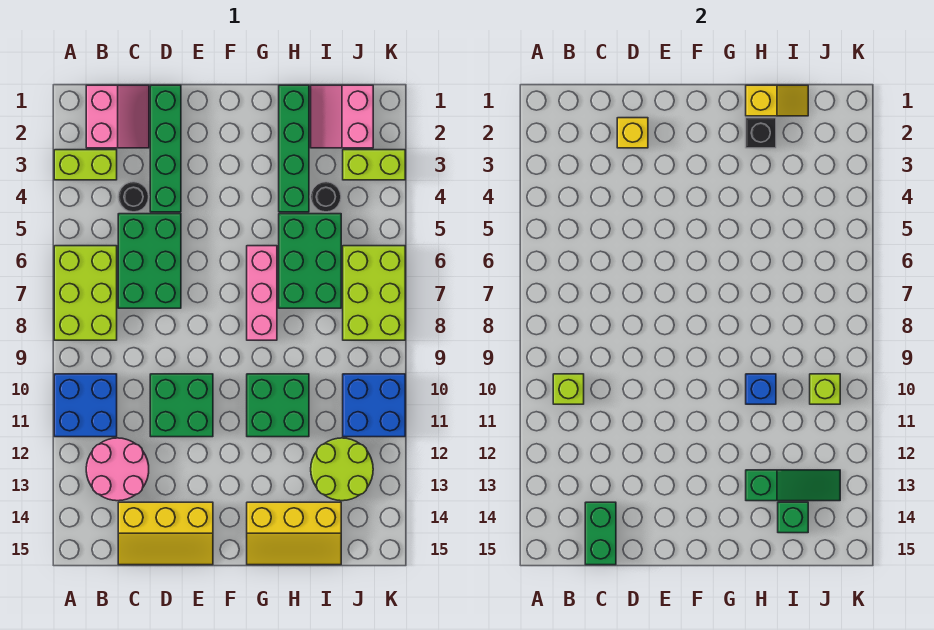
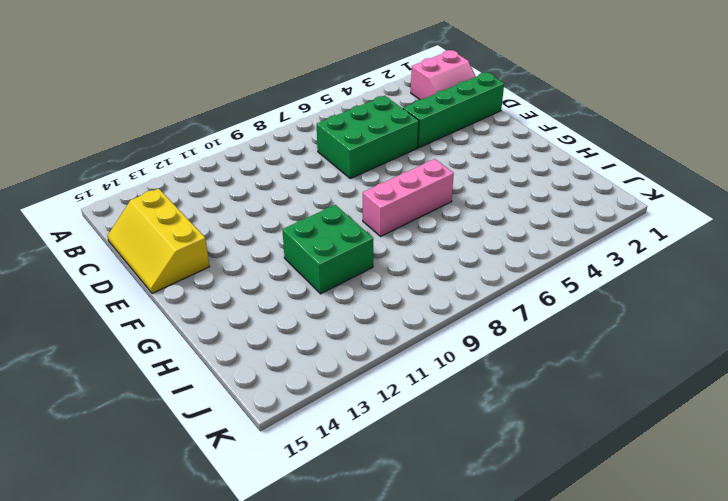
none -> lime brick A3:B3 level 1
none -> lime brick A6:B8 level 1
none -> blue brick A10:B11 level 1
none -> pink round brick B12:C13 level 1

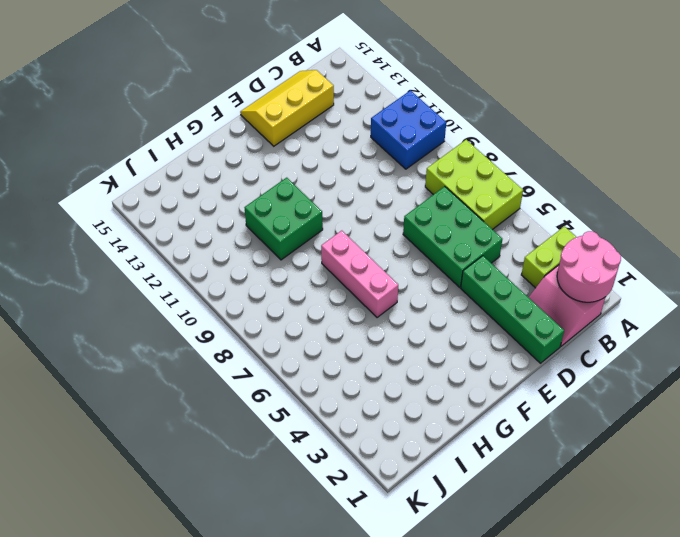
pink round brick A1:B2 level 2 -> pink round brick B12:C13 level 1
none -> black round brick C4 level 1
none -> green brick D10:E11 level 1
none -> yellow slope G14:I15 level 1 top 14
none -> green brick H1:H4 level 1

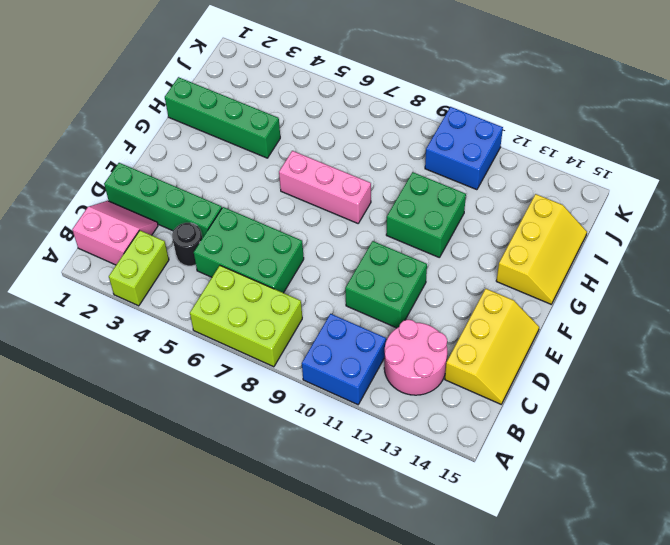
none -> green brick H5:I7 level 1
none -> pink slope I1:J2 level 1 top J
none -> black round brick I4 level 1
none -> lime round brick I12:J13 level 1

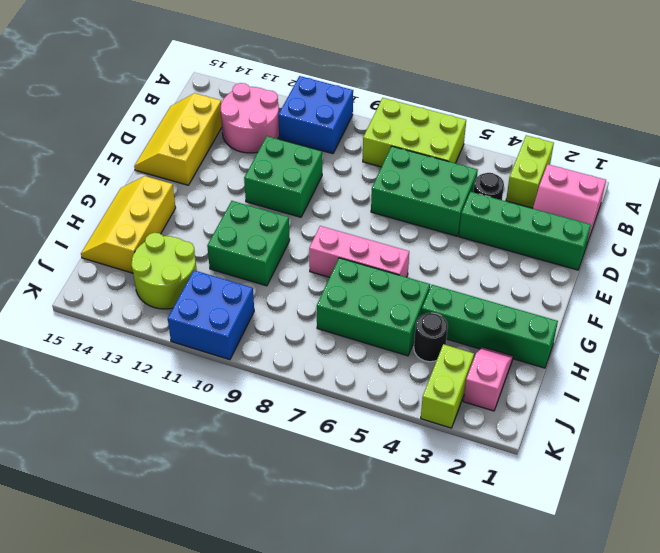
pink slope I2:J2 level 1 top J -> pink slope I1:J2 level 1 top J
none -> lime brick J6:K8 level 1
none -> lime brick B10 level 2
none -> green brick C14:C15 level 2
none -> yellow brick D2 level 2

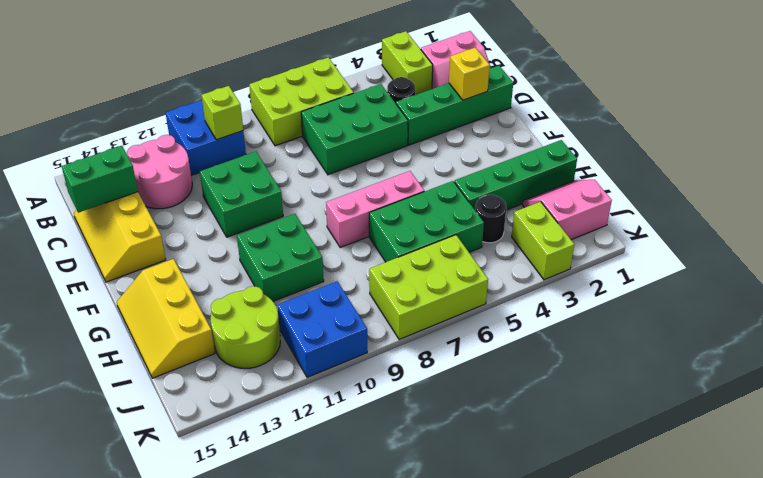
none -> yellow slope H1:I1 level 2 top H
none -> black brick H2 level 2
none -> blue brick H10 level 2
none -> green slope H13:J13 level 2 top H

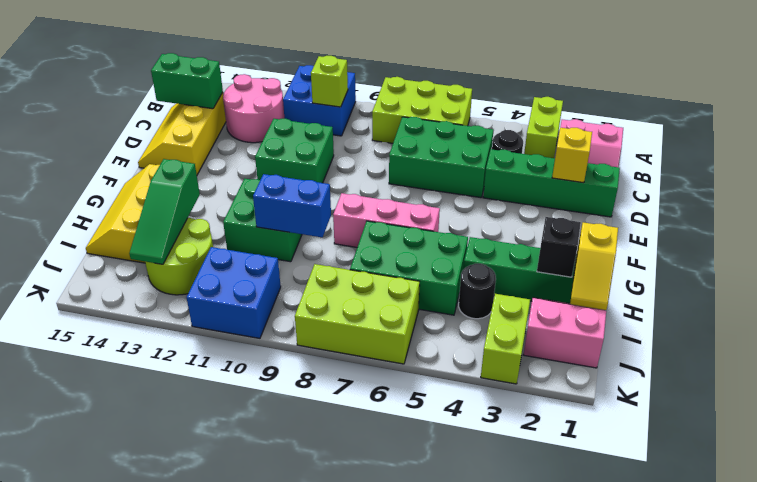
blue brick H9:H10 level 2 -> blue brick H10 level 2
none -> green brick I14 level 2
none -> lime brick J10 level 2

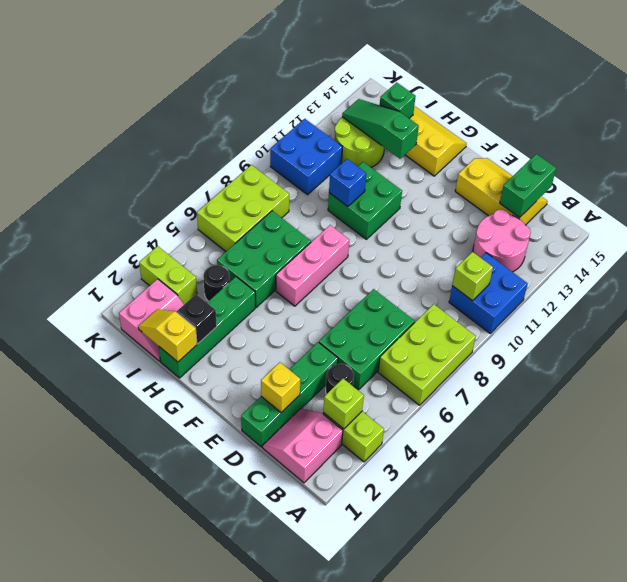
lime brick B3 level 2 -> lime brick J10 level 2
none -> green brick D10:E11 level 1

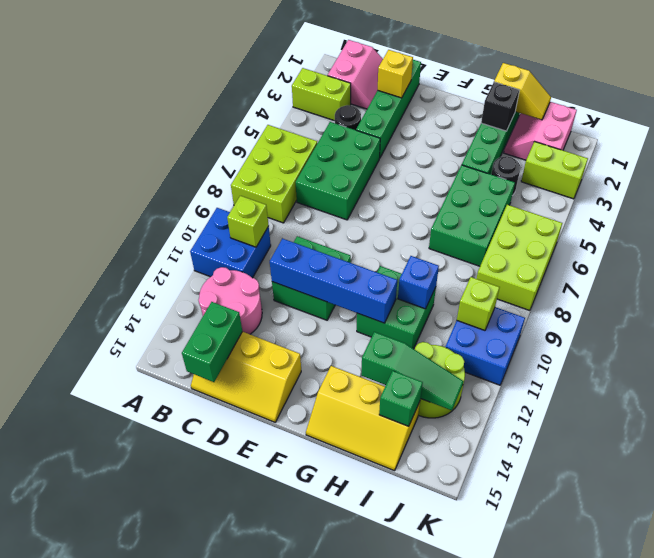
blue brick D11:G11 level 2 -> none
none -> pink brick G6:G8 level 1

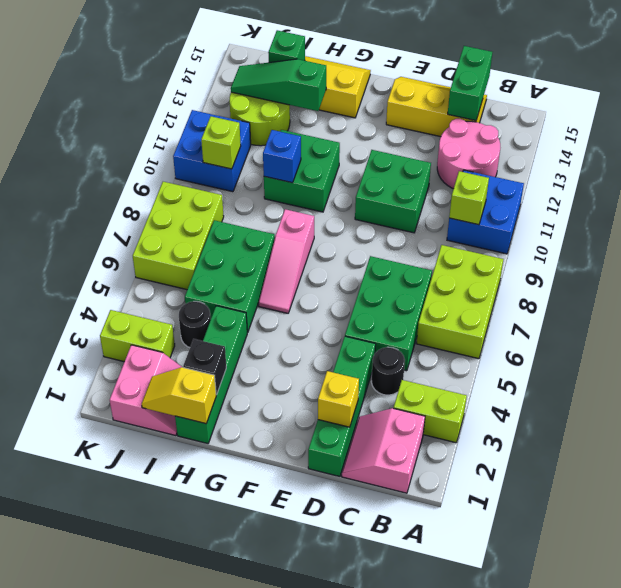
pink slope G6:G8 level 1 top 8 -> pink brick G6:G8 level 1

